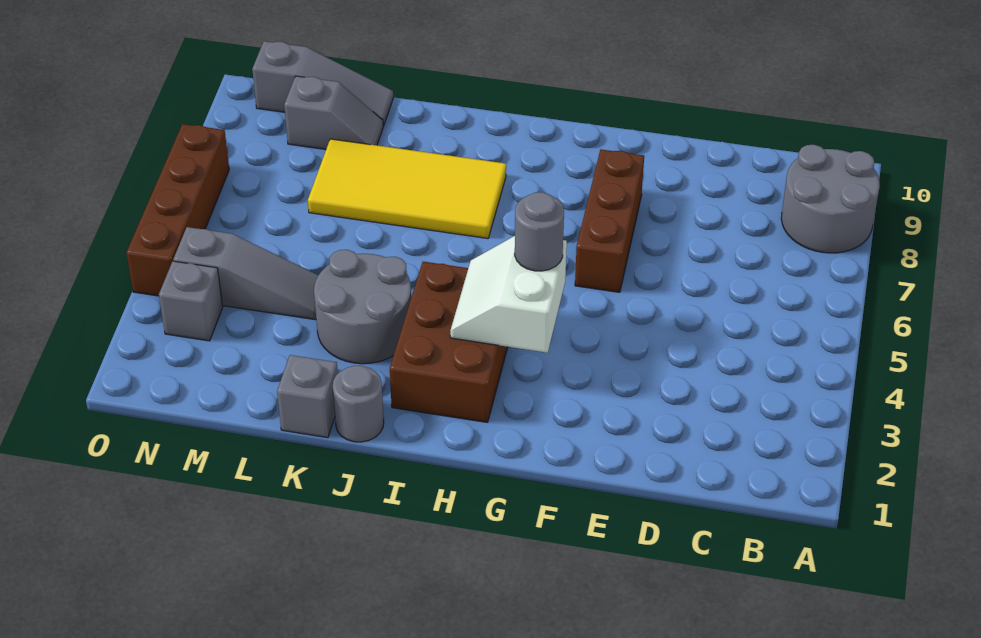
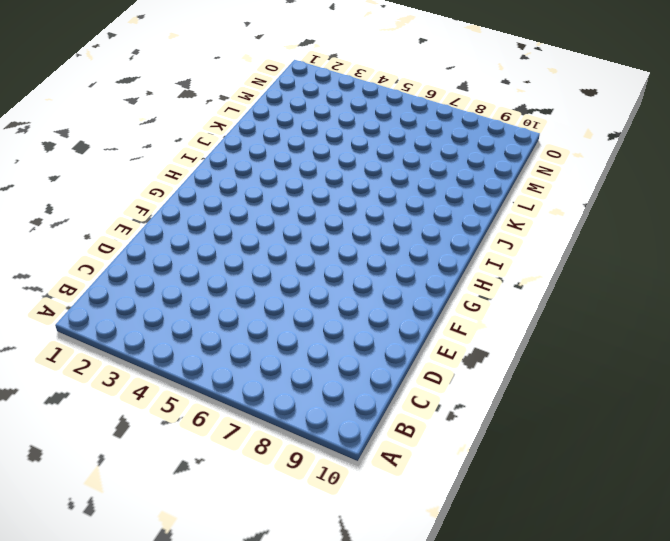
none -> grey round brick A8:B9 level 1
none -> brown brick F6:F8 level 1
none -> brown brick H2:I4 level 1

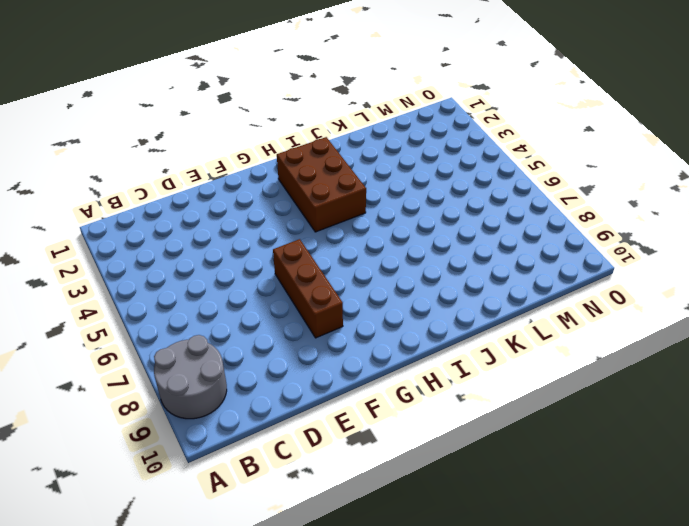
none -> yellow tile I7:L8 level 1
none -> grey round brick J1 level 1
none -> grey round brick J3:K4 level 1

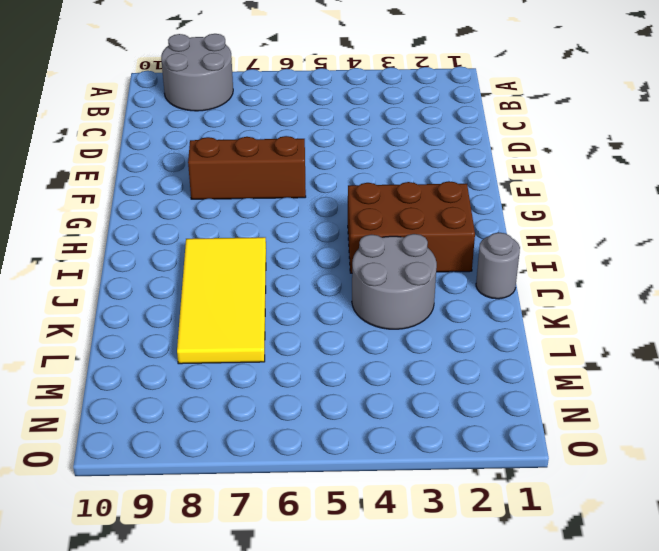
none -> grey brick K1 level 1
none -> grey slope L4:N4 level 1 top N
none -> grey slope L9:M9 level 1 top M

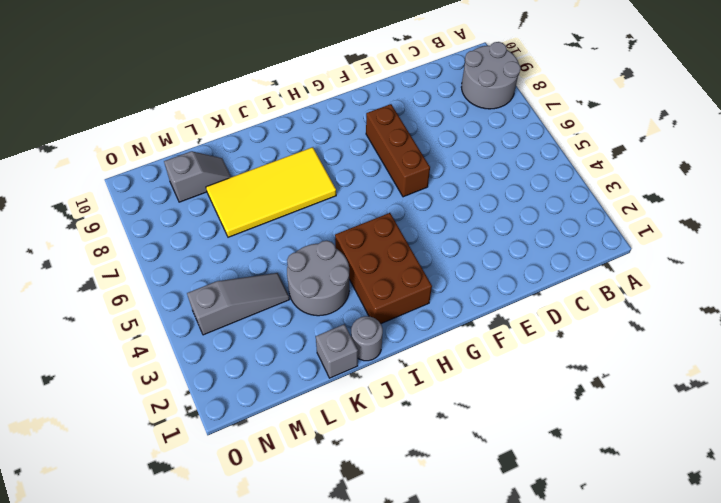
none -> grey slope L10:N10 level 1 top N
none -> grey brick N3 level 1
none -> brown brick O4:O7 level 1

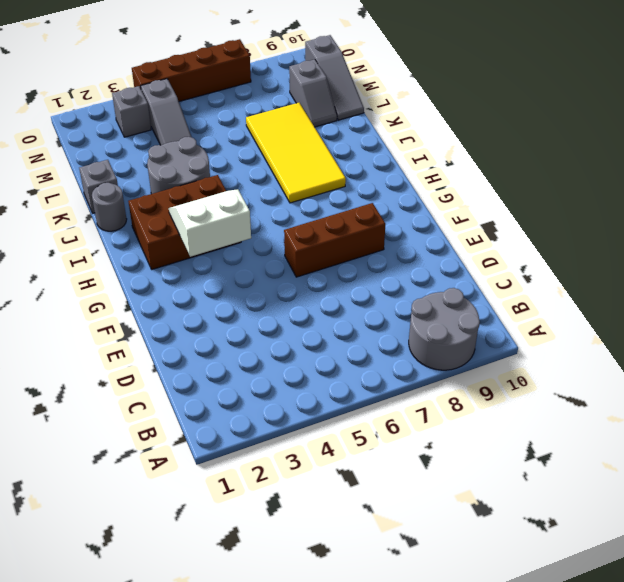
none -> grey round brick G4 level 3

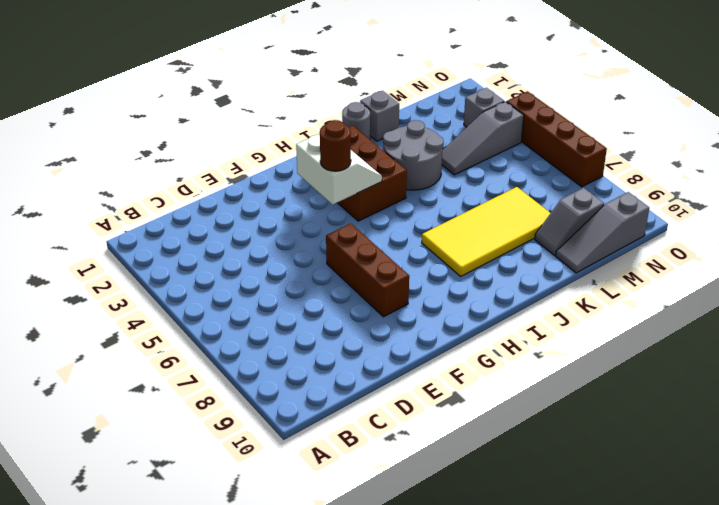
brown round brick G4 level 3 -> grey round brick G4 level 3
none -> grey round brick A8:B9 level 1

